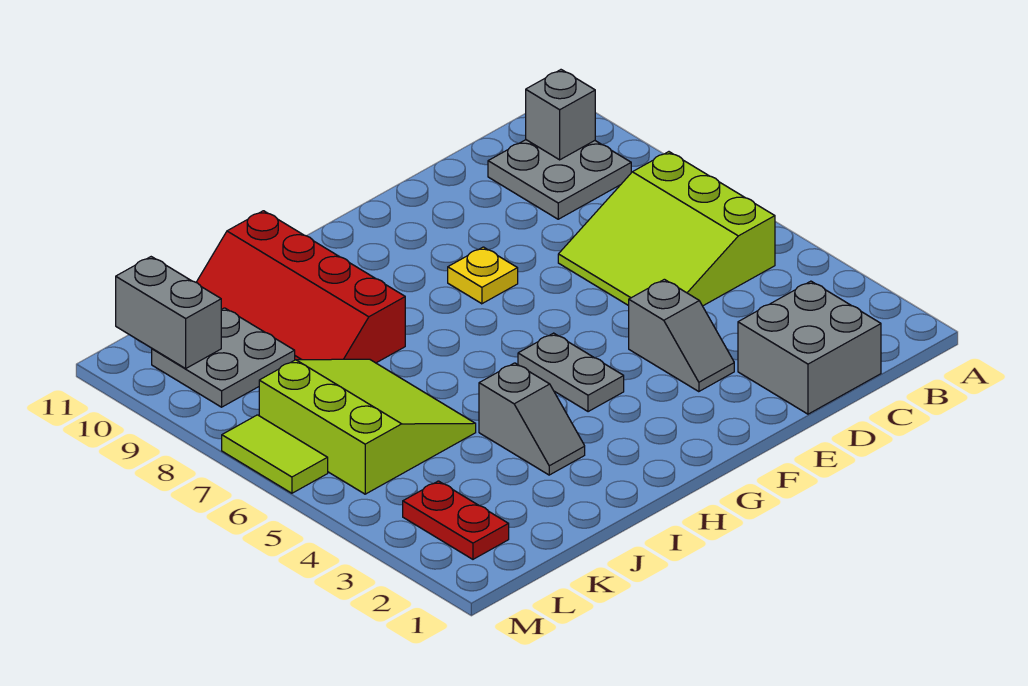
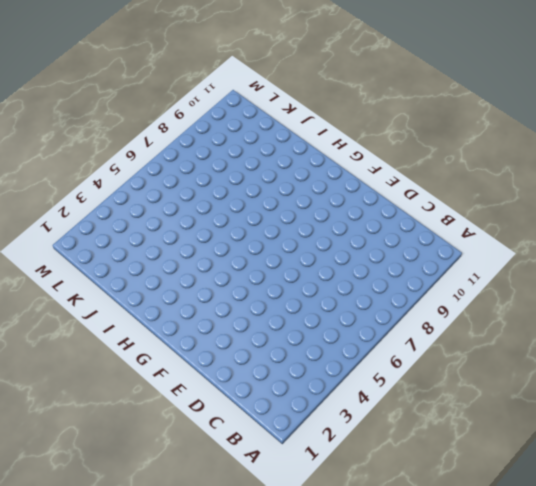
none -> lime slope B5:D7 level 1 top B
none -> grey plate B9:C10 level 1
none -> grey brick C1:D2 level 1

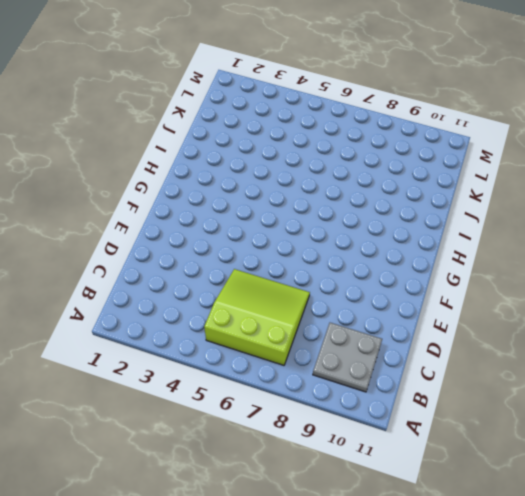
none -> grey brick C1:D2 level 1
none -> grey slope E3:E4 level 1 top 4
none -> yellow plate F8 level 1

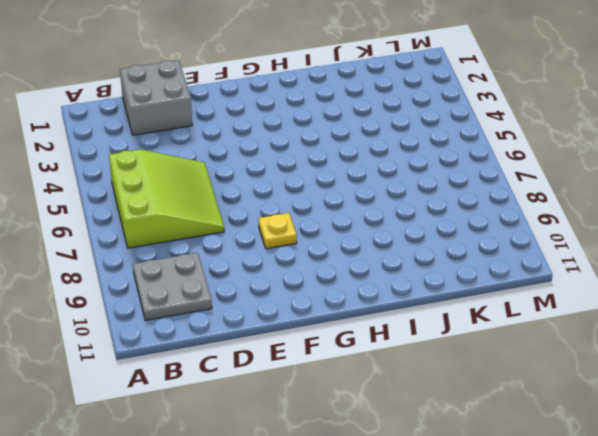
none -> grey slope E3:E4 level 1 top 4
none -> grey plate G4:G5 level 1
none -> grey slope I3:I4 level 1 top 4

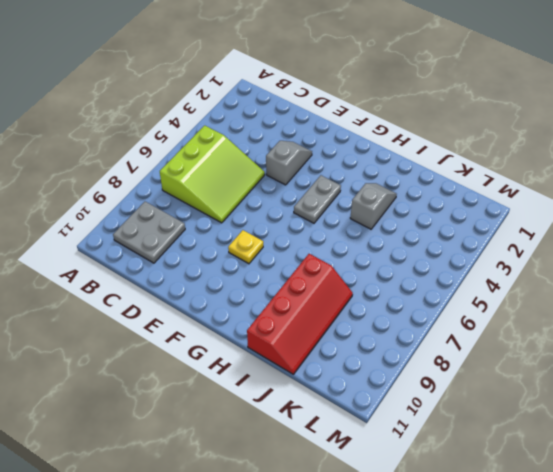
none -> grey brick C1:D2 level 1
none -> lime slope J5:L7 level 1 top L
none -> grey plate K9:L10 level 1

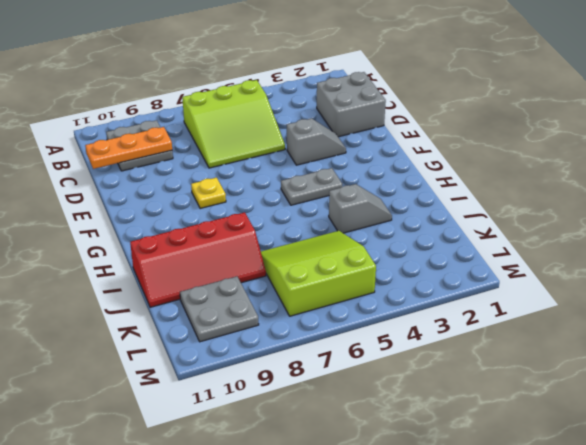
orange plate C9:C11 level 2 -> none
none -> red plate L2:L3 level 1
none -> lime tile M6:M7 level 1
none -> grey brick B10 level 2

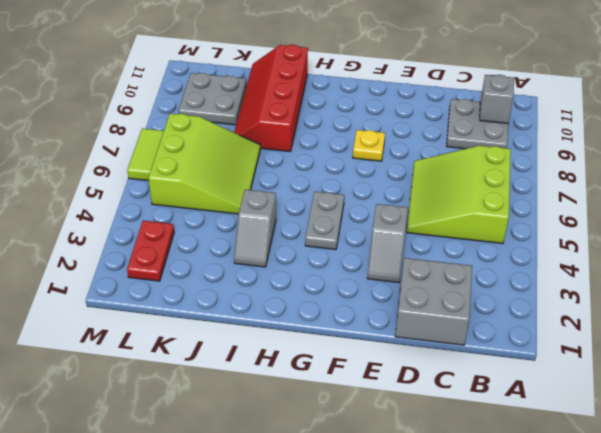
none -> grey brick L10:L11 level 2

